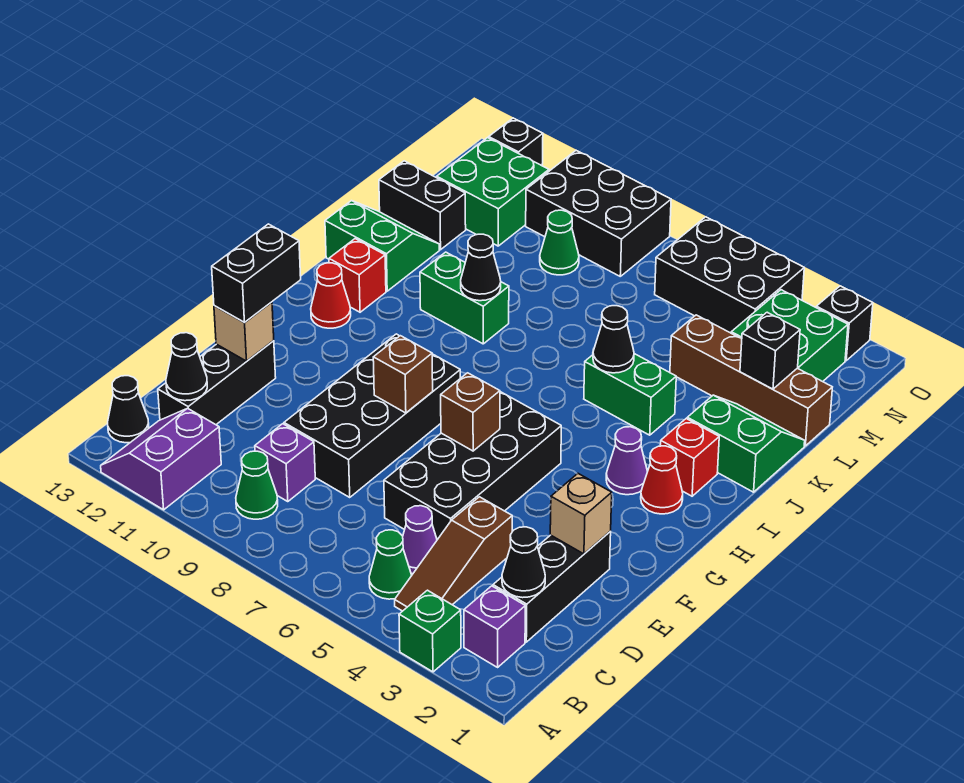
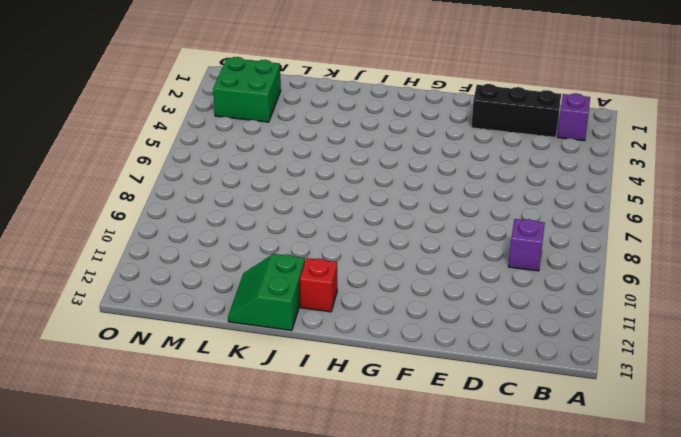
none -> green brick A3 level 1
none -> purple slope A11:B12 level 1 top 11
none -> brown slope B4:D4 level 1 top D
none -> green cone B5 level 1

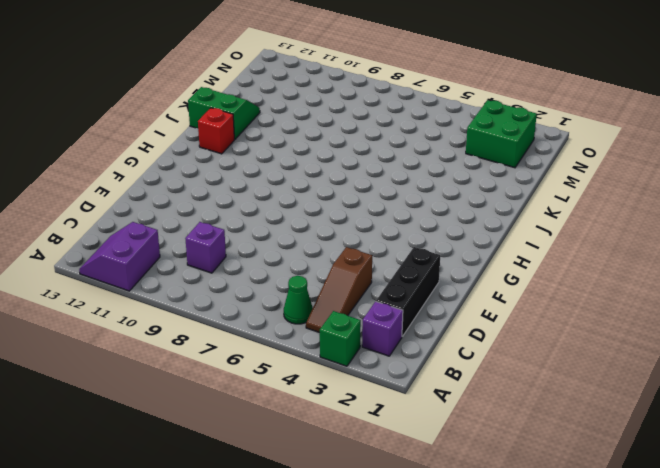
none -> green cone B9 level 1
none -> black cone B13 level 1
none -> purple cone C5 level 1
none -> black brick C12:E12 level 1

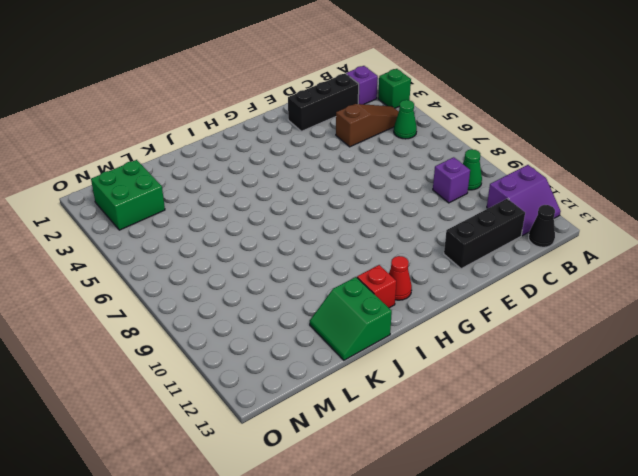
none -> purple cone C5 level 1
none -> black brick D5:G6 level 1
none -> black brick D8:G9 level 1
none -> red cone H2 level 1

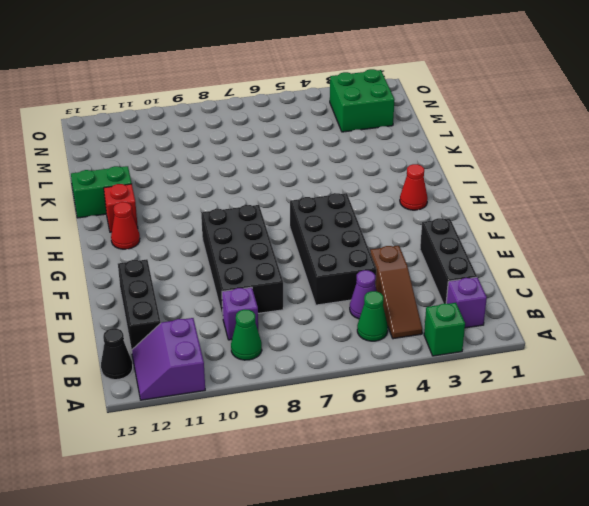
none -> purple cone H3 level 1
none -> red brick I2 level 1
none -> green slope J1:K2 level 1 top J
none -> green brick J4:J5 level 1

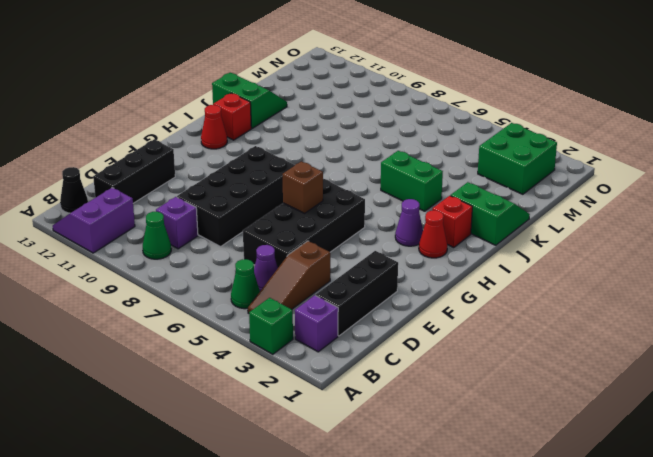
none -> green brick J9:J10 level 1
none -> brown brick L1:L4 level 1
none -> black brick L12:L13 level 1
none -> green cone M9 level 1

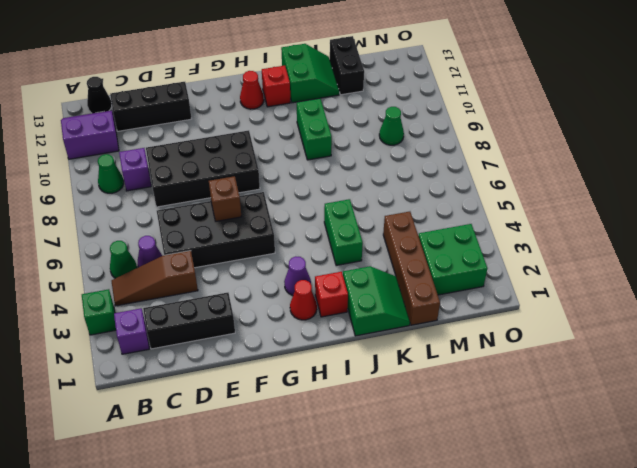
none -> green brick M11:N12 level 1
none -> black brick N4:O6 level 1
none -> black brick N8:O10 level 1
none -> black brick O2 level 1

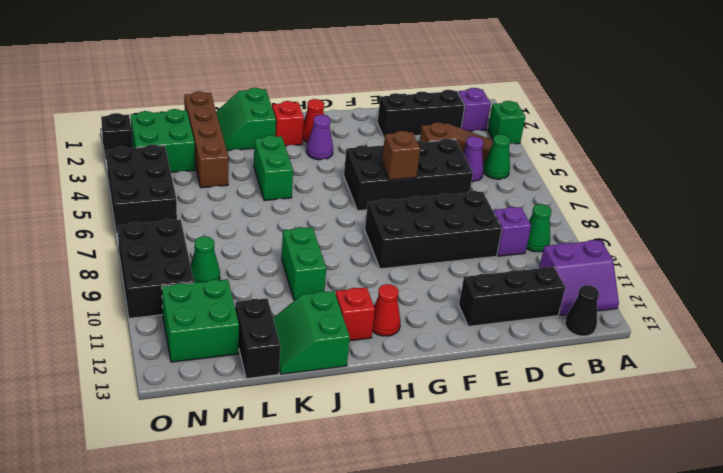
none -> black brick O12 level 1
none -> black cone C2 level 2
none -> black cone C12 level 2
none -> tan brick E2 level 2

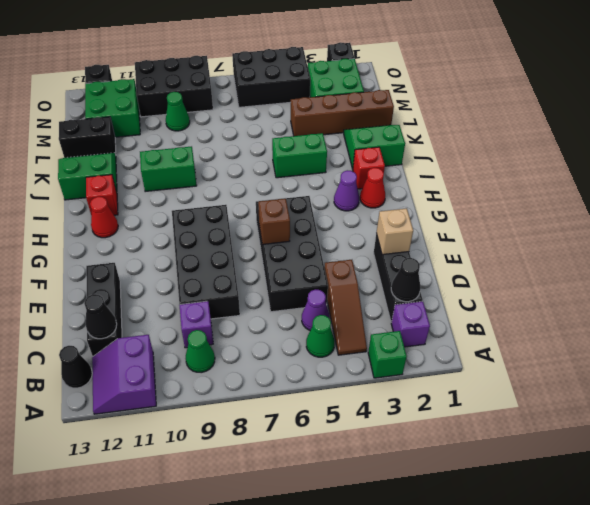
none -> tan brick E12 level 2
none -> brown brick F8 level 2
none -> black cone J5 level 2
none -> black cone J9 level 2

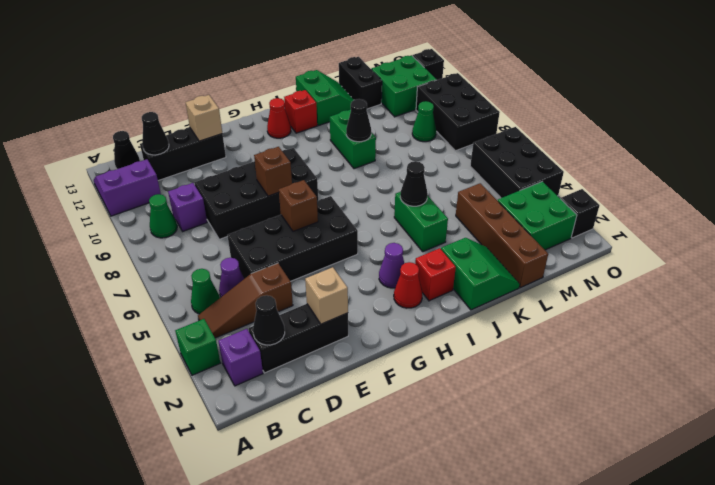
none -> black brick L2 level 2
none -> black brick E12:F12 level 3

